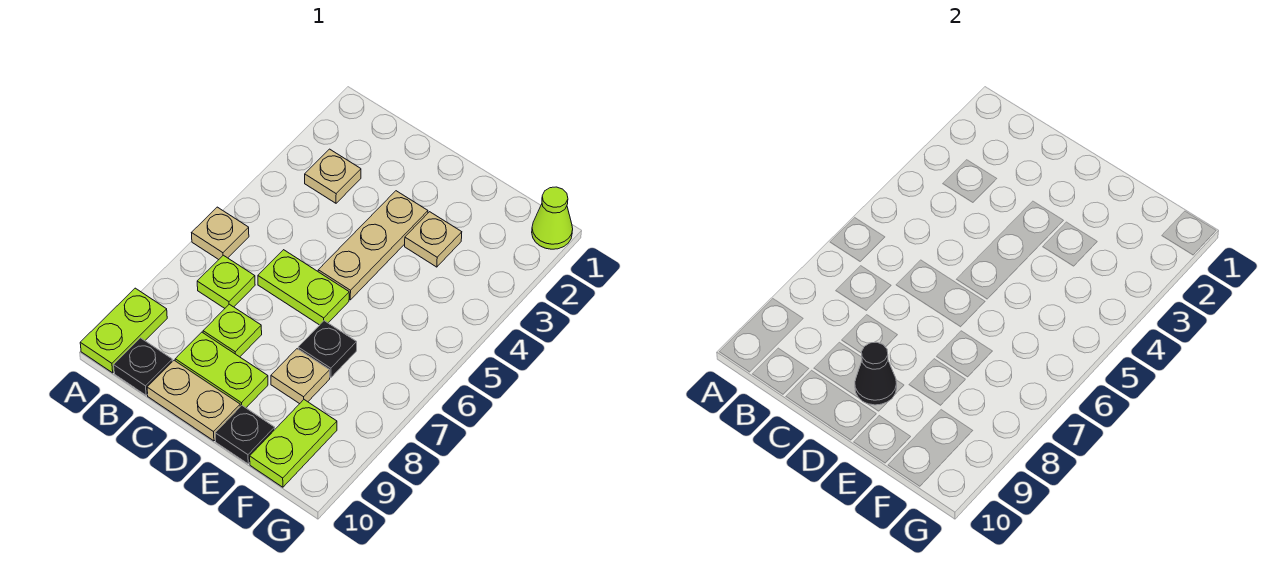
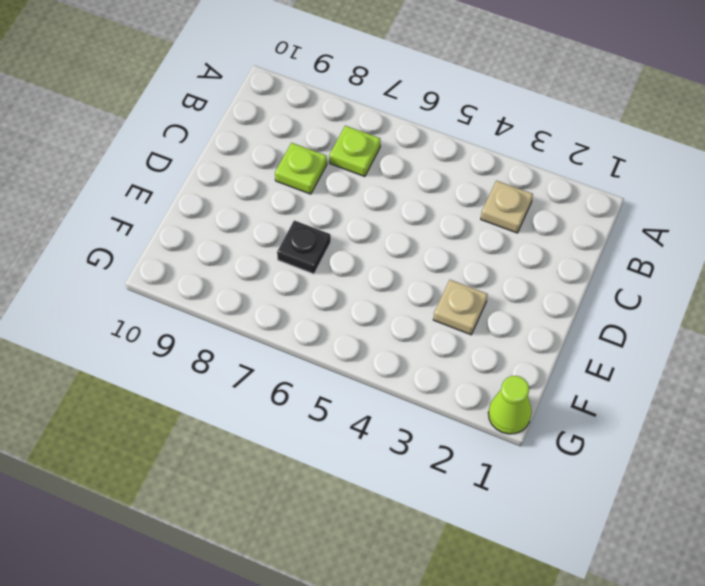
none -> tan plate A6 level 1
none -> lime plate A9:A10 level 1
none -> black plate B10 level 1

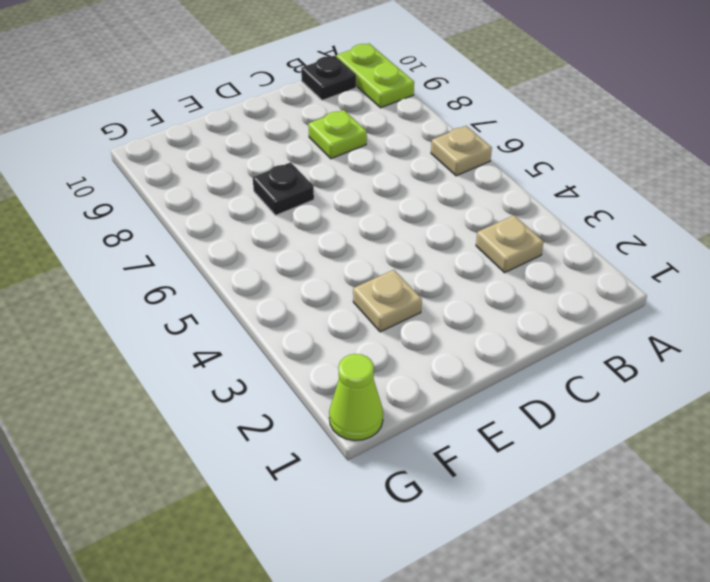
none -> lime plate B7 level 1
none -> lime plate C6:D6 level 1
none -> lime plate C9:D9 level 1

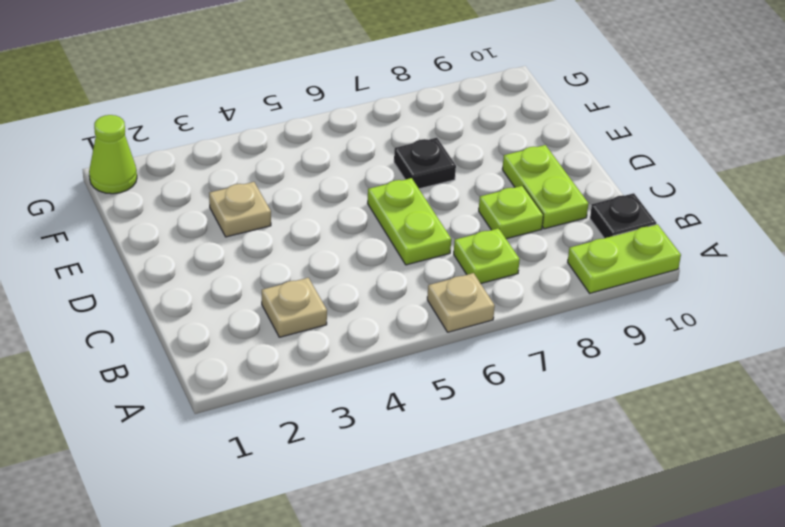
none -> tan plate C10:D10 level 1
none -> tan plate D3:D5 level 1
none -> tan plate E8 level 1

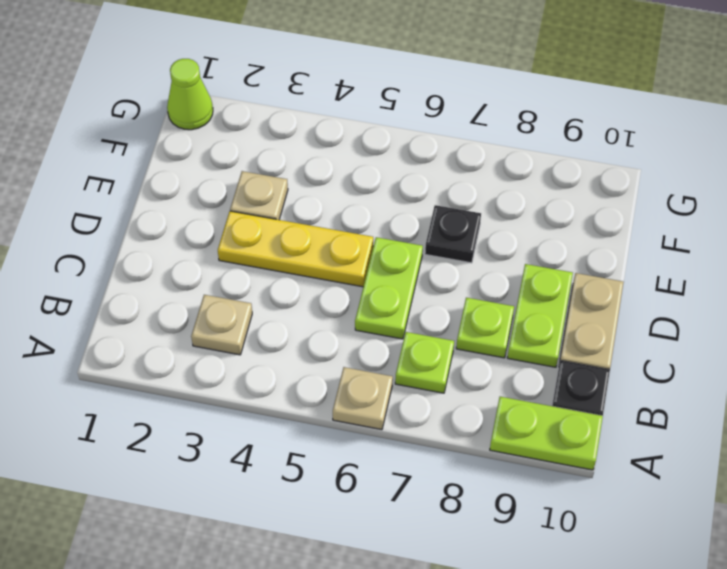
yellow plate D3:D5 level 1 -> tan plate D3:D5 level 1
none -> tan plate E8 level 1
none -> black plate E10 level 1
none -> lime plate F9:F10 level 1

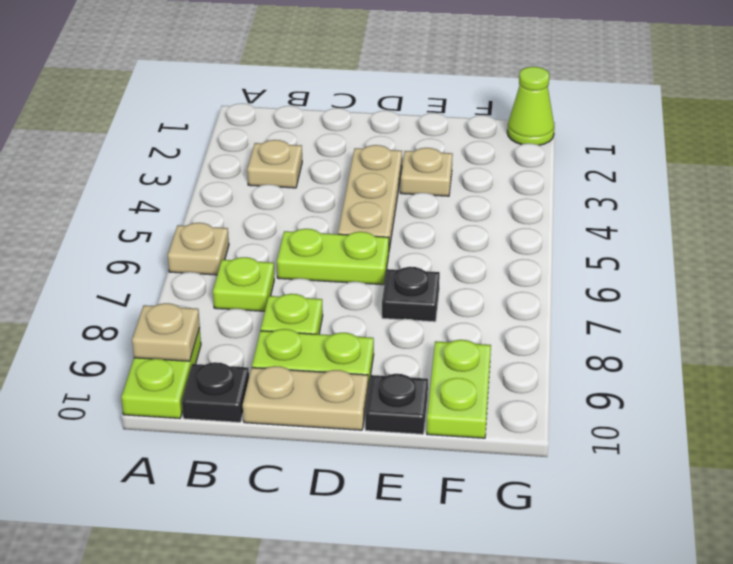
tan plate A9 level 2 -> tan plate E8 level 1
none -> black cone D9 level 2

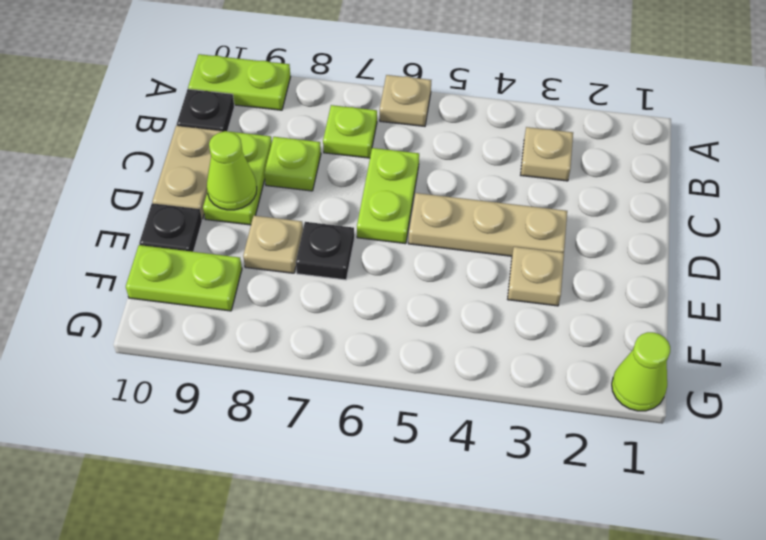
lime cone D9 level 2 -> black cone D9 level 2

